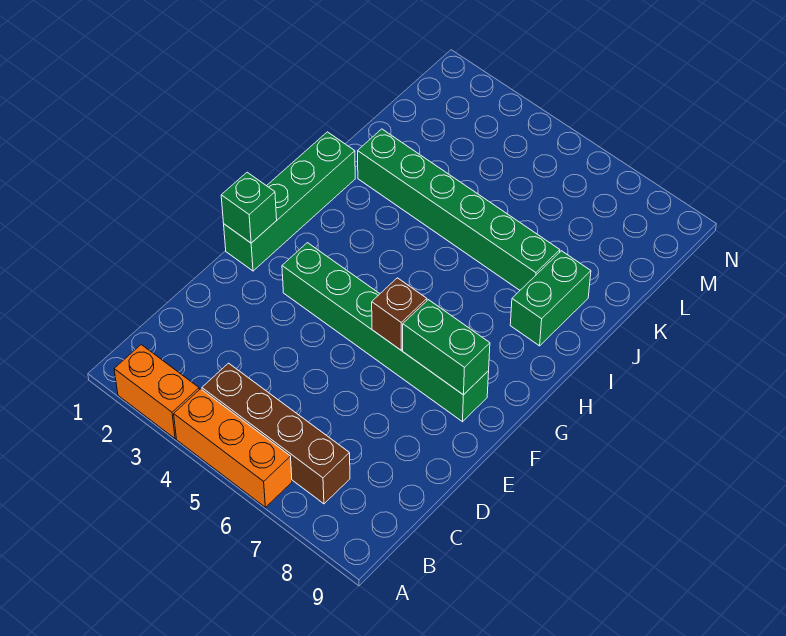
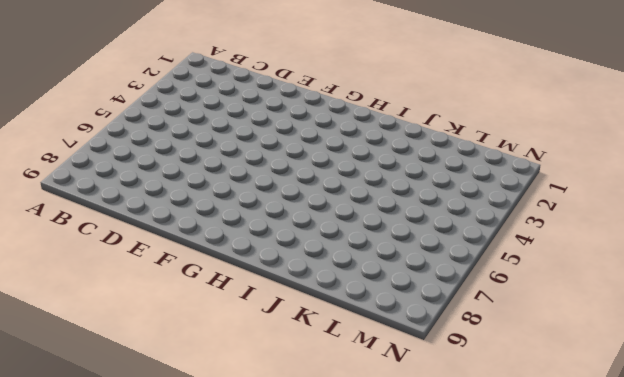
none -> orange brick A2:A3 level 1
none -> orange brick A4:A6 level 1

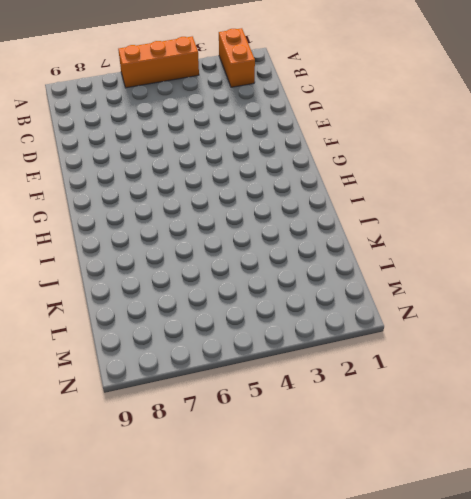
orange brick A2:B2 level 1 -> orange brick A2:A3 level 1
none -> brown brick B4:B7 level 1
none -> green brick F1:I1 level 1

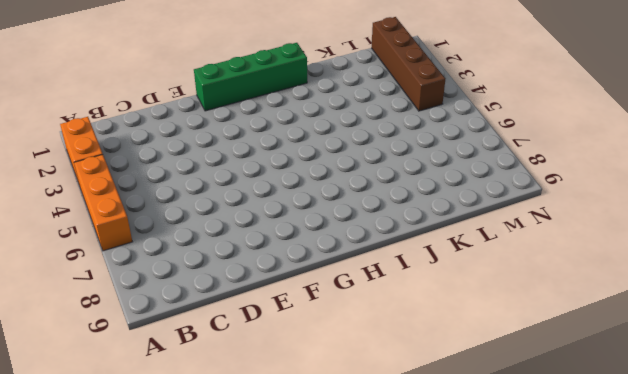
brown brick M1:M4 level 1 -> brown brick B4:B7 level 1
none -> green brick F3:F8 level 1
none -> green brick I8:J8 level 1

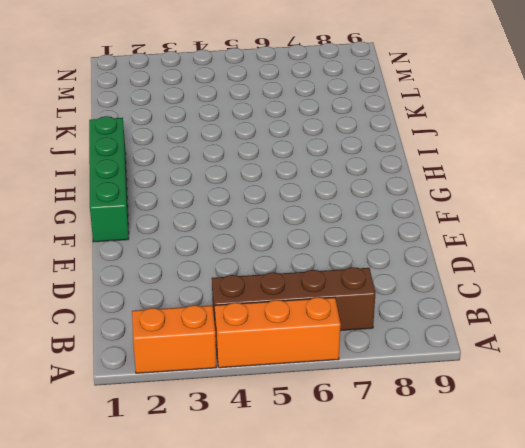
none -> green brick F3:F8 level 1
none -> green brick I8:J8 level 1

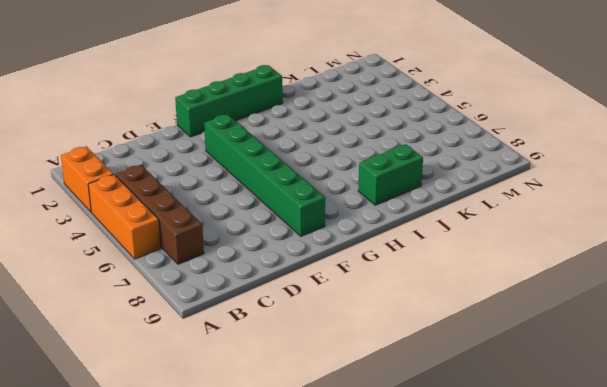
none -> green brick J2:J7 level 1
none -> green brick F1 level 2

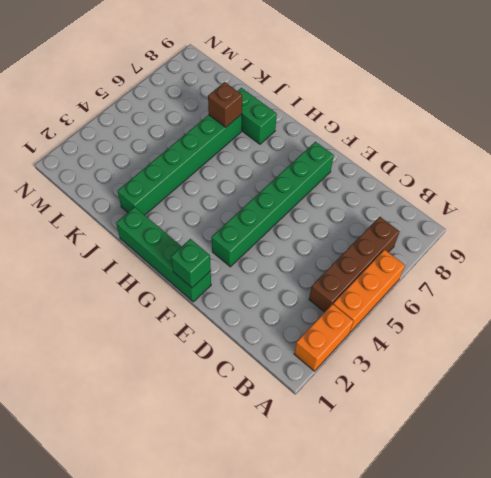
brown brick J7 level 2 -> brown brick F6 level 2
none -> green brick F7:F8 level 2

